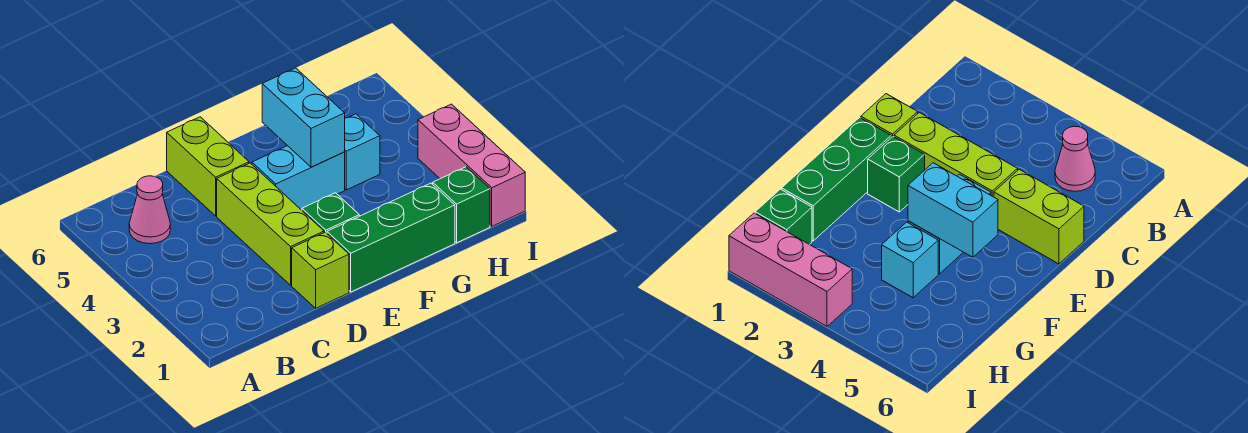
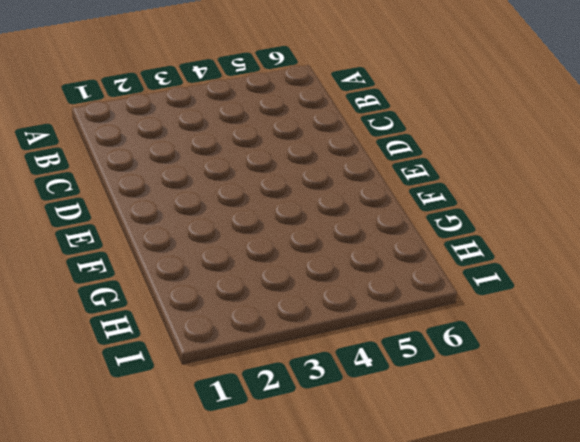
none -> pink cone B5 level 1
none -> lime brick D1 level 1

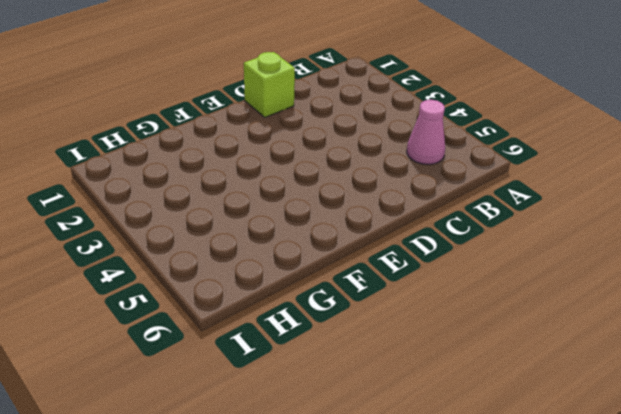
none -> lime brick D2:D4 level 1
none -> lime brick D5:D6 level 1

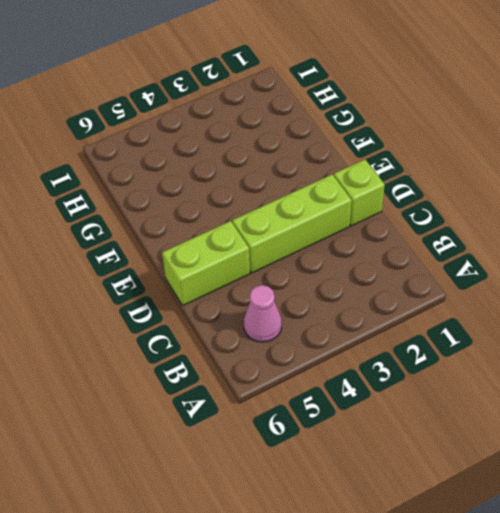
none -> green brick E1:G1 level 1
none -> green brick E2 level 1

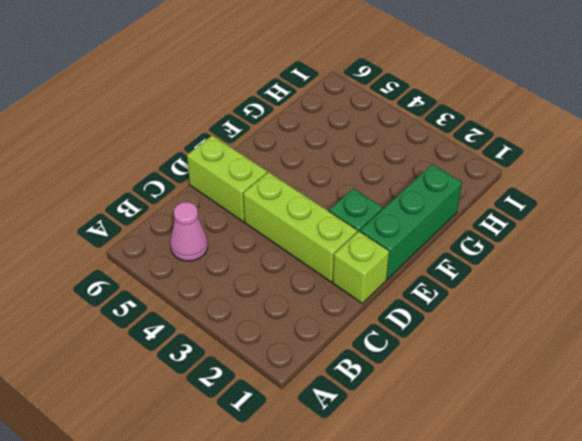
none -> cyan brick E4:F4 level 1
none -> cyan brick G4 level 1

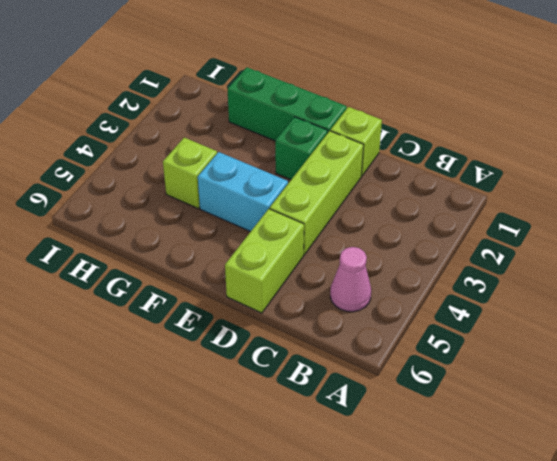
lime brick G4 level 1 -> cyan brick G4 level 1
none -> green brick H1 level 1
none -> pink brick I1:I3 level 1

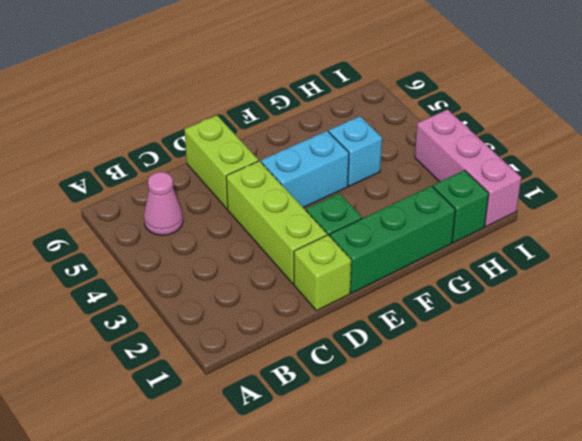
none -> cyan brick F4:F5 level 2

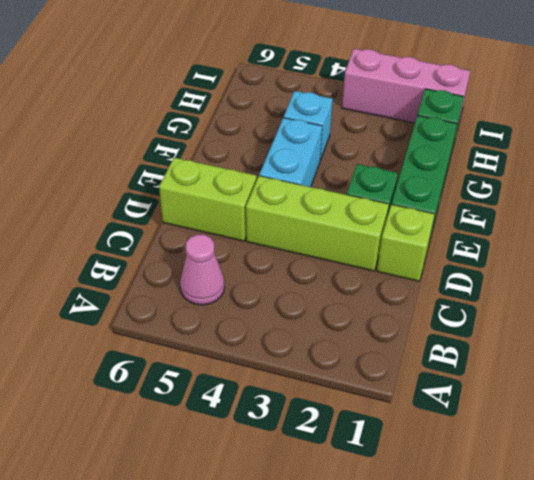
none -> cyan brick F4:F5 level 2

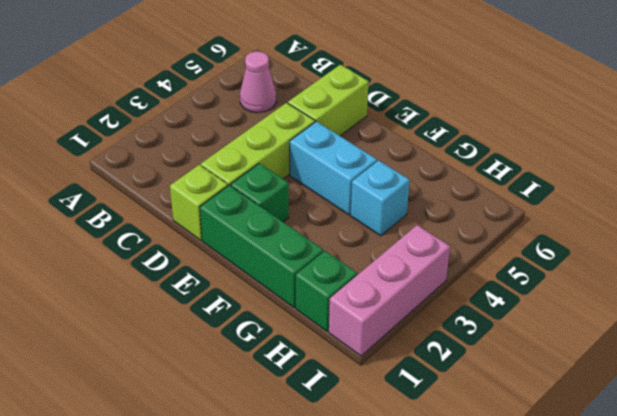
none -> cyan brick F4:F5 level 2

